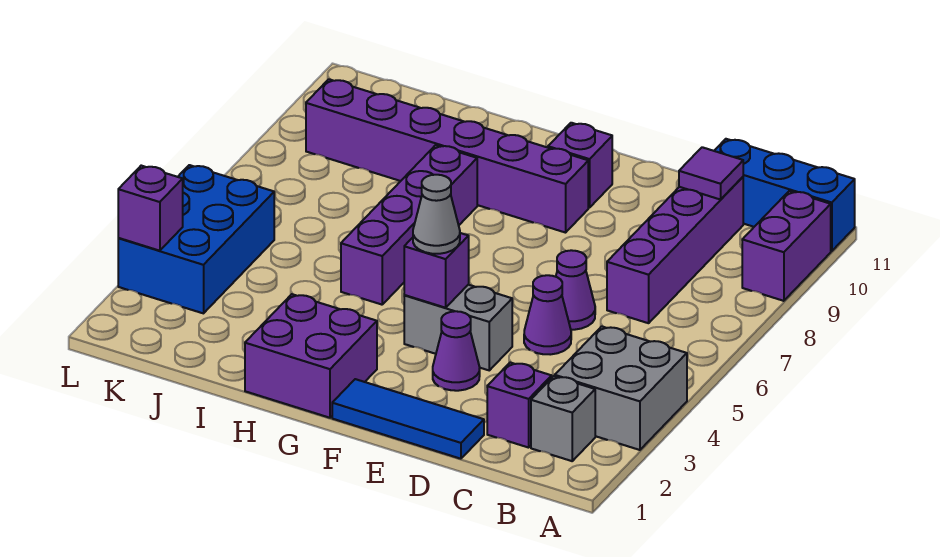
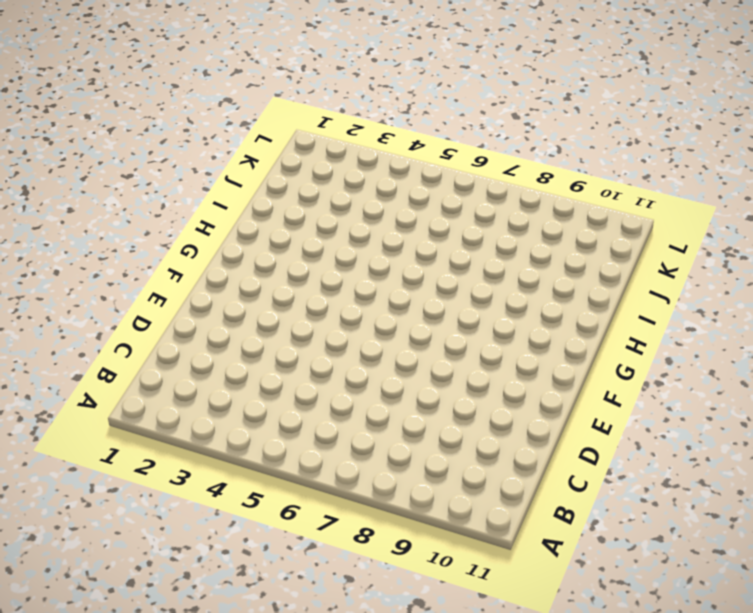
none -> grey brick A3:B4 level 1
none -> purple brick A9:A10 level 1
none -> blue brick A11:C11 level 1

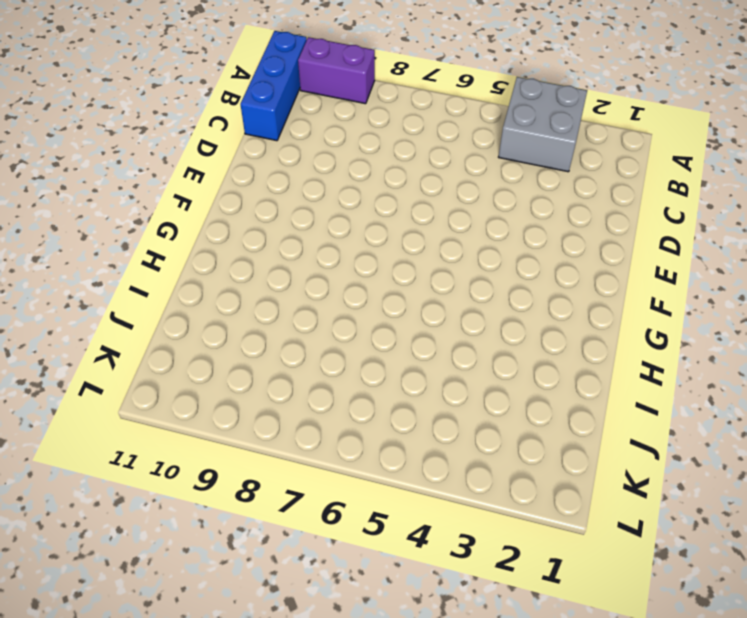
none -> grey brick B2 level 1
none -> purple brick C2 level 1
none -> purple brick C7:C10 level 1

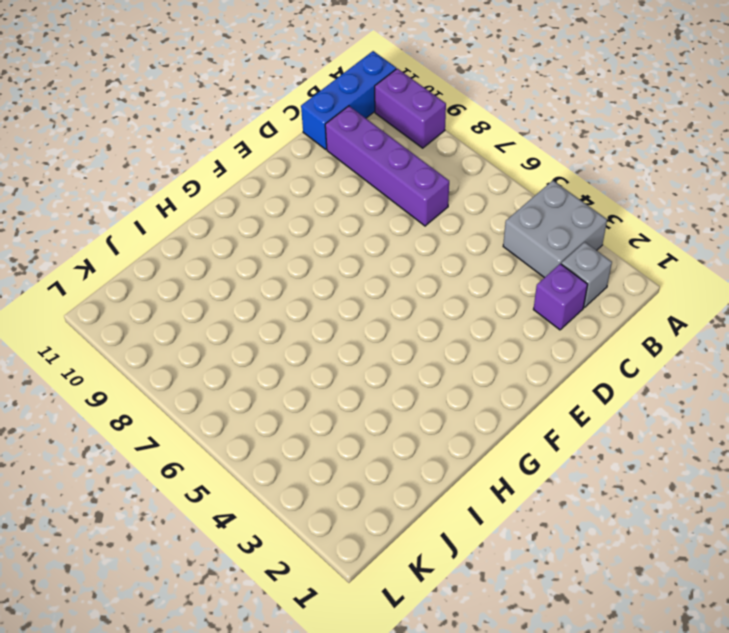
none -> blue tile D1:F1 level 1
none -> purple cone D5 level 1
none -> purple cone D6 level 1

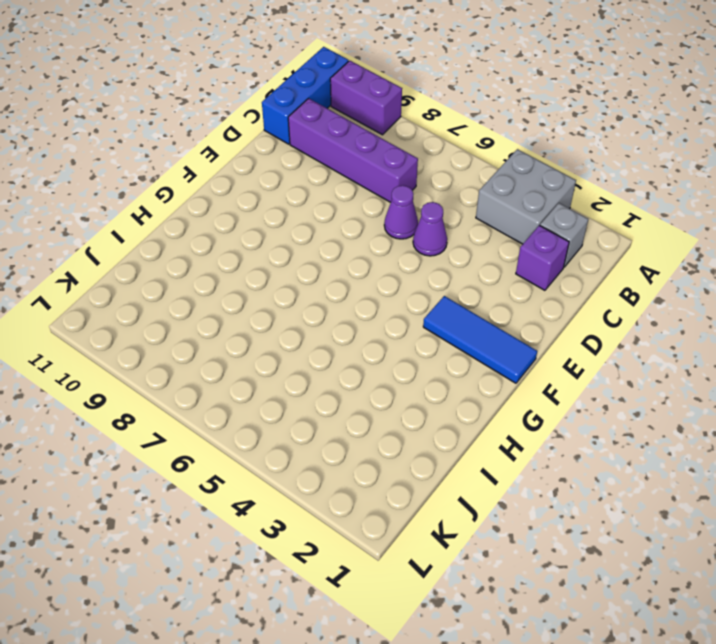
blue tile F1:F3 level 1 -> blue tile D1:F1 level 1
none -> purple cone E3 level 1
none -> grey brick E4:F4 level 1
none -> purple brick F9:K9 level 1

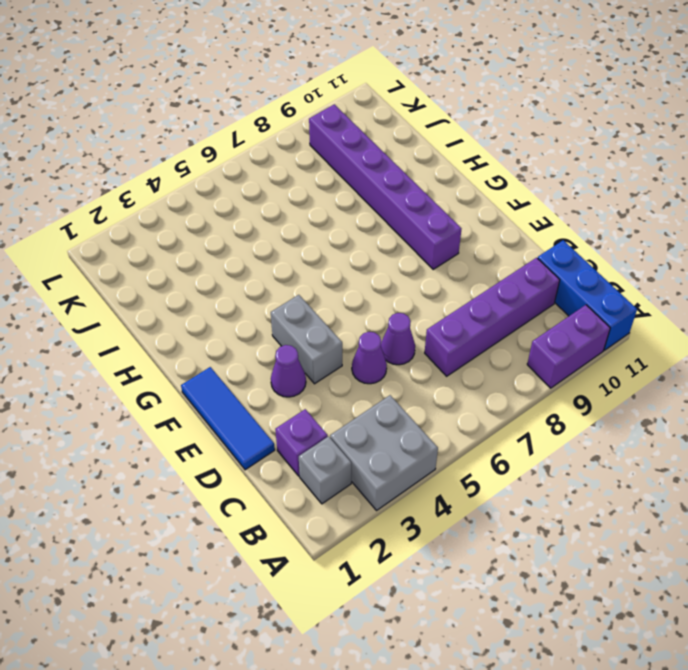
none -> purple brick F10 level 1
none -> purple brick G1:H2 level 1
none -> purple brick H5:H8 level 1

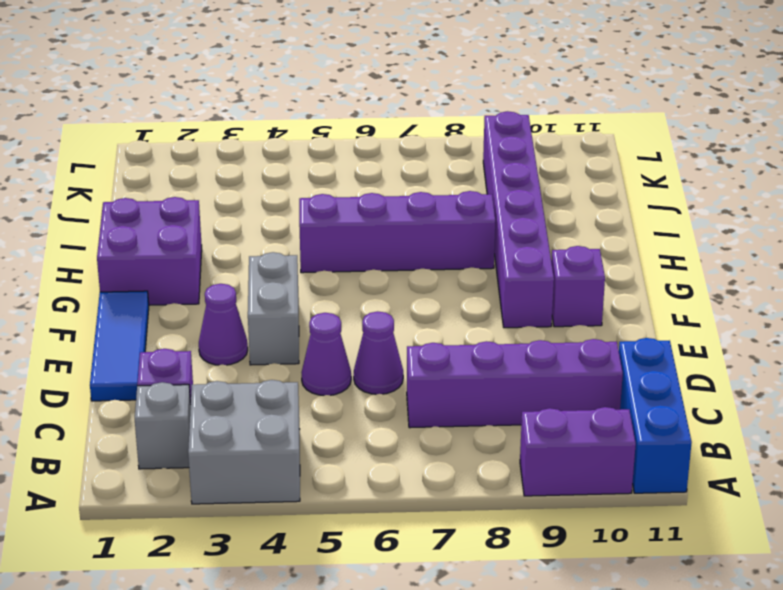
none -> blue brick K3:L5 level 1
none -> purple tile C10 level 2
none -> purple brick F4 level 2

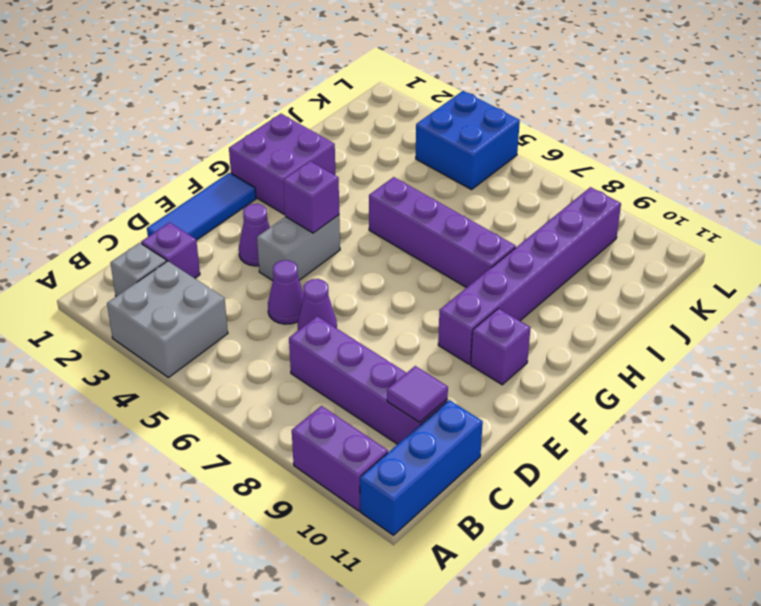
blue brick K4:L5 level 1 -> blue brick K3:L5 level 1
none -> purple brick L3 level 2
none -> grey cone F4 level 3

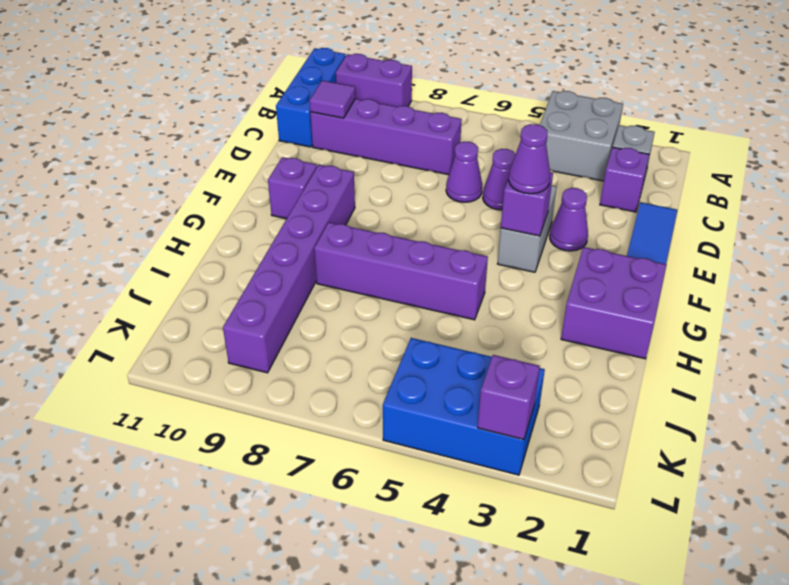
purple cone F4 level 3 -> grey cone F4 level 3

